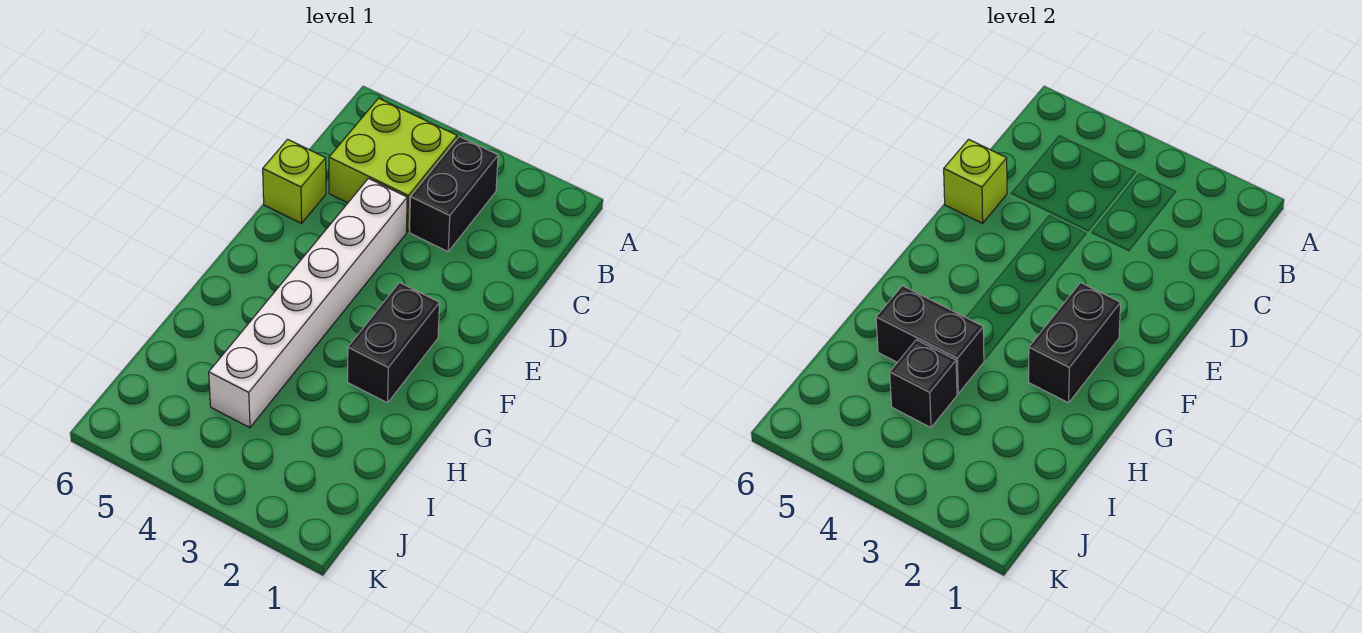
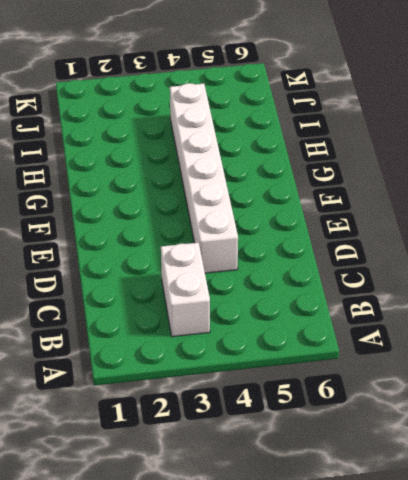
white brick B3:C3 level 1 -> black brick B3:C3 level 1
none -> lime brick B4:C5 level 1
none -> lime brick D6 level 1

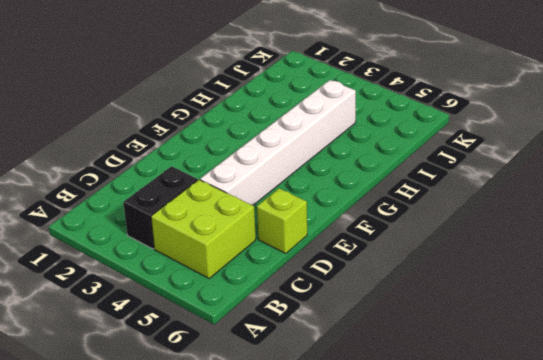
none -> black brick F2:G2 level 1
none -> lime brick D6 level 2

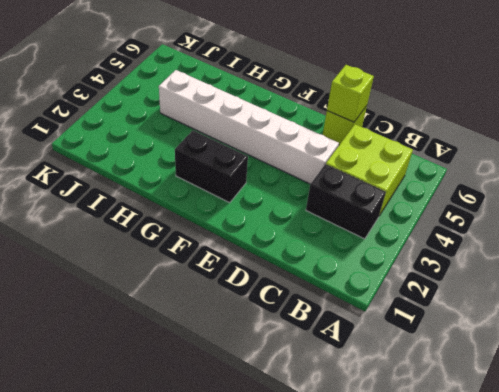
none -> black brick F2:G2 level 2
none -> black brick H4:H5 level 2

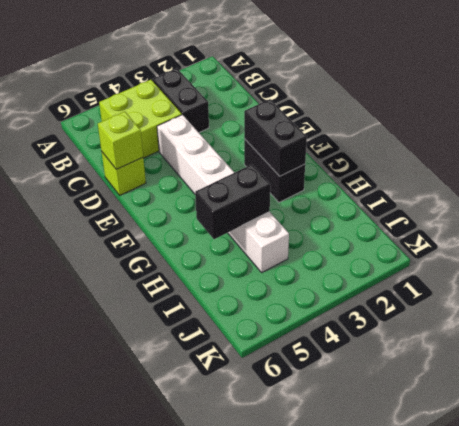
none -> black brick I4 level 2

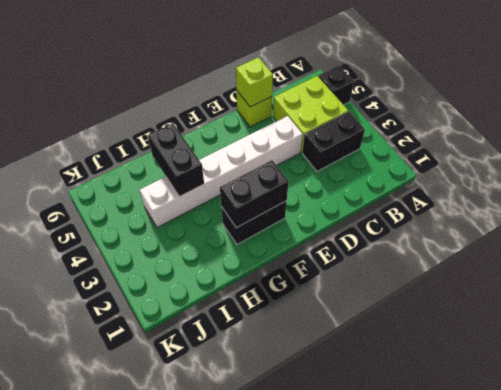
black brick A5 level 1 -> black brick I4 level 2

